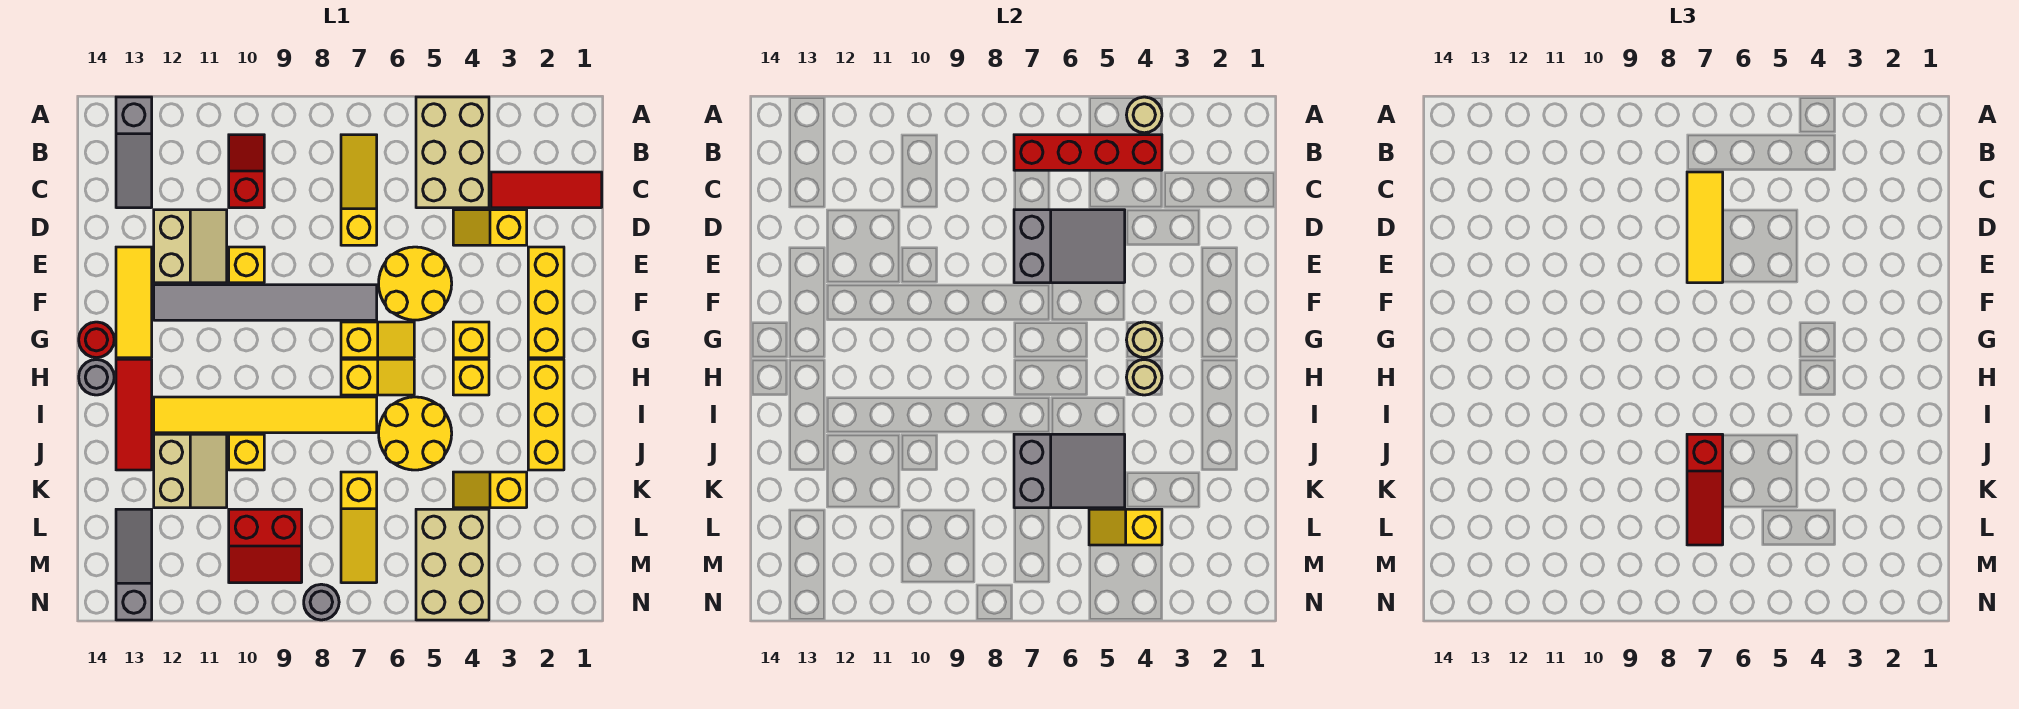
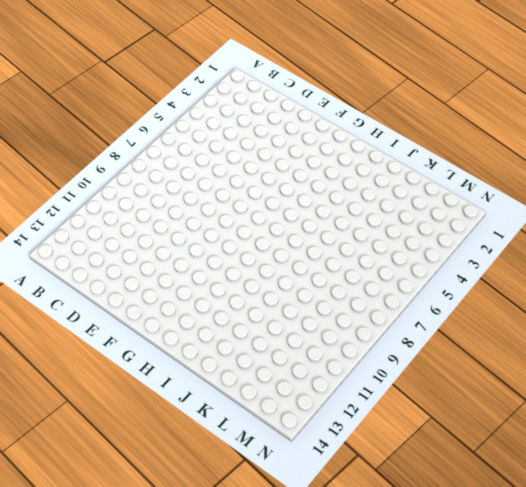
none -> tan brick A4:C5 level 1
none -> grey slope A13:C13 level 1 top A
none -> yellow slope B7:D7 level 1 top D
none -> red slope B10:C10 level 1 top C

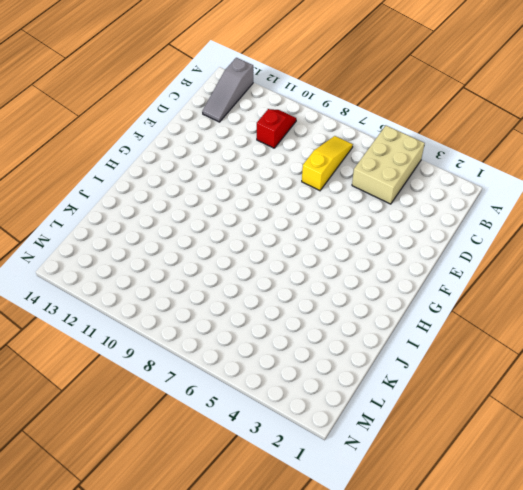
none -> red tile C1:C3 level 1
none -> yellow slope D3:D4 level 1 top 3
none -> tan slope D11:E12 level 1 top 12
none -> yellow brick E2:G2 level 1

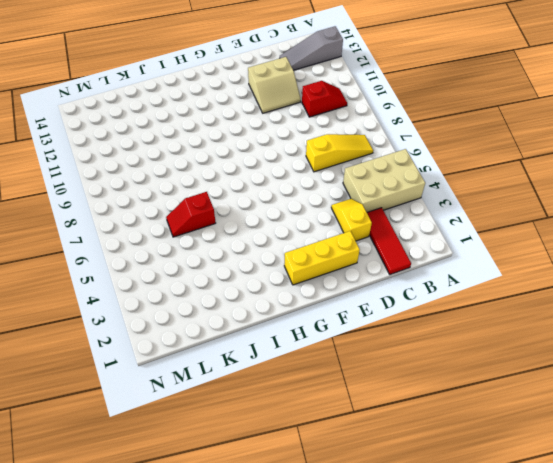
red slope J6:K6 level 1 top J -> yellow round brick I5:J6 level 1
none -> yellow round brick E5:F6 level 1
none -> yellow brick E10 level 1
none -> yellow tile E13:G13 level 1
none -> grey tile F7:F12 level 1

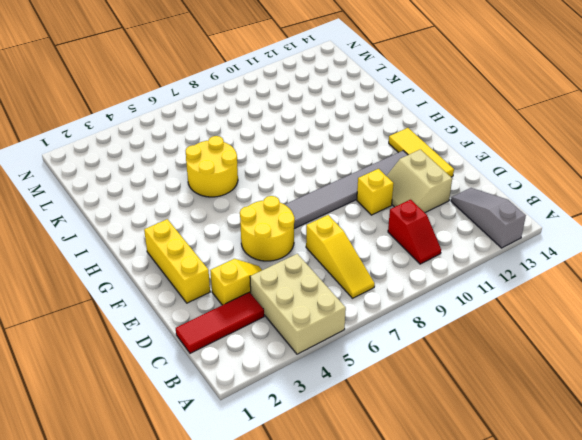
none -> yellow brick G4 level 1
none -> yellow slope G6:G7 level 1 top 7
none -> red round brick G14 level 1
none -> yellow brick H2:J2 level 1

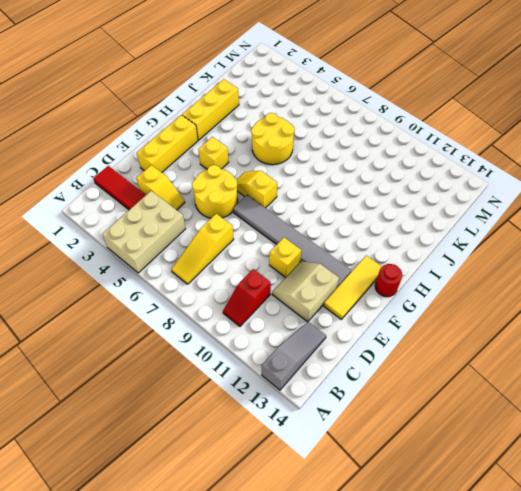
none -> yellow brick H4 level 1
none -> yellow slope H6:H7 level 1 top 7
none -> red tile H13:J13 level 1
none -> grey round brick H14 level 1

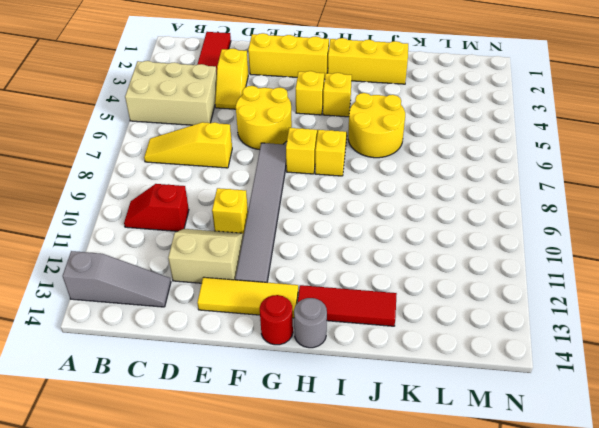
none -> yellow tile I7:I12 level 1
none -> yellow brick J10 level 1
none -> tan slope J11:K12 level 1 top 12
none -> yellow slope K3:K4 level 1 top 3

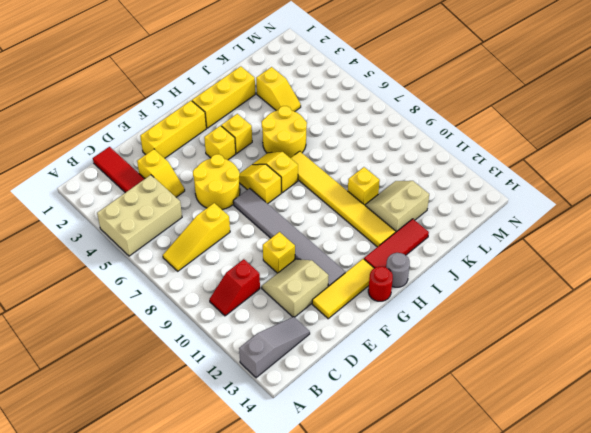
none -> yellow slope K7:M7 level 1 top K
none -> tan brick L4:N5 level 1
none -> red slope L9:M10 level 1 top L
none -> grey slope L13:N13 level 1 top N

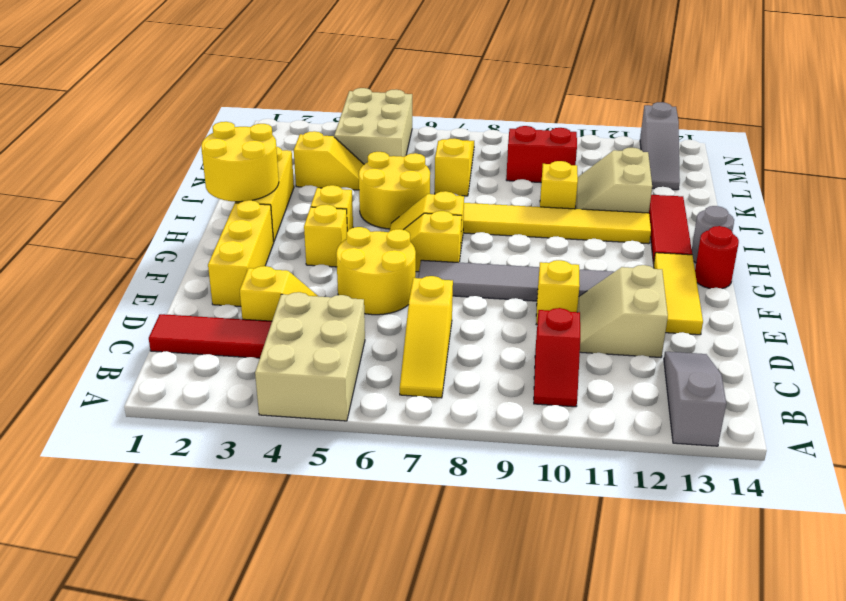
yellow round brick H1:I2 level 2 -> none
none -> grey round brick N8 level 1
none -> tan round brick A4 level 2
none -> red brick B4:B7 level 2
none -> grey slope D5:E7 level 2 top 7

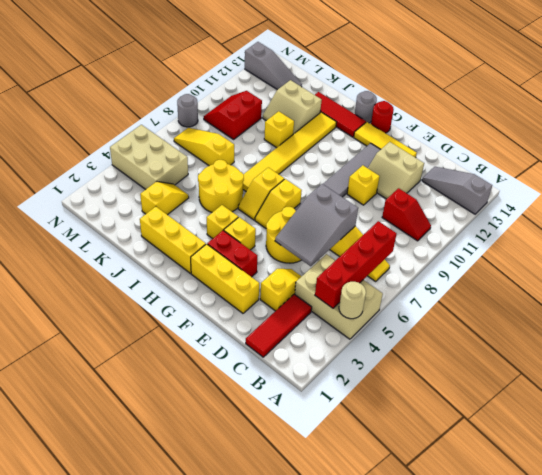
red brick F3:G3 level 1 -> none
none -> tan round brick G4 level 2
none -> tan round brick H4 level 2
none -> grey slope J5:K7 level 2 top 7
none -> yellow slope L4:L5 level 2 top 4

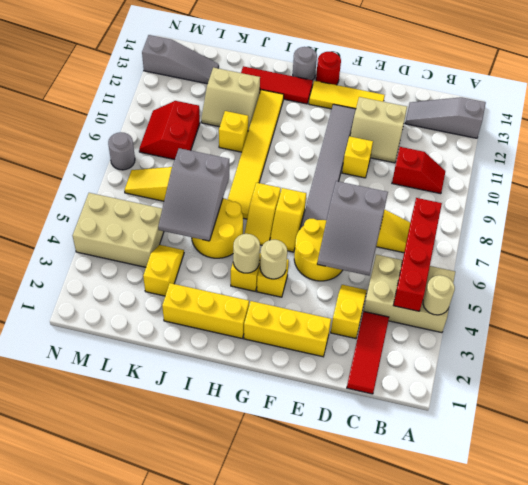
none -> yellow slope L4:L5 level 2 top 4
none -> yellow tile C7:E7 level 3
none -> red slope J7:L7 level 3 top J

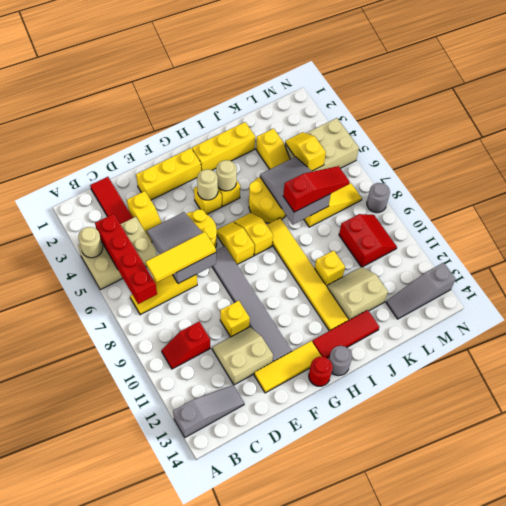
yellow slope L4:L5 level 2 top 5 -> yellow slope L4:L5 level 2 top 4

